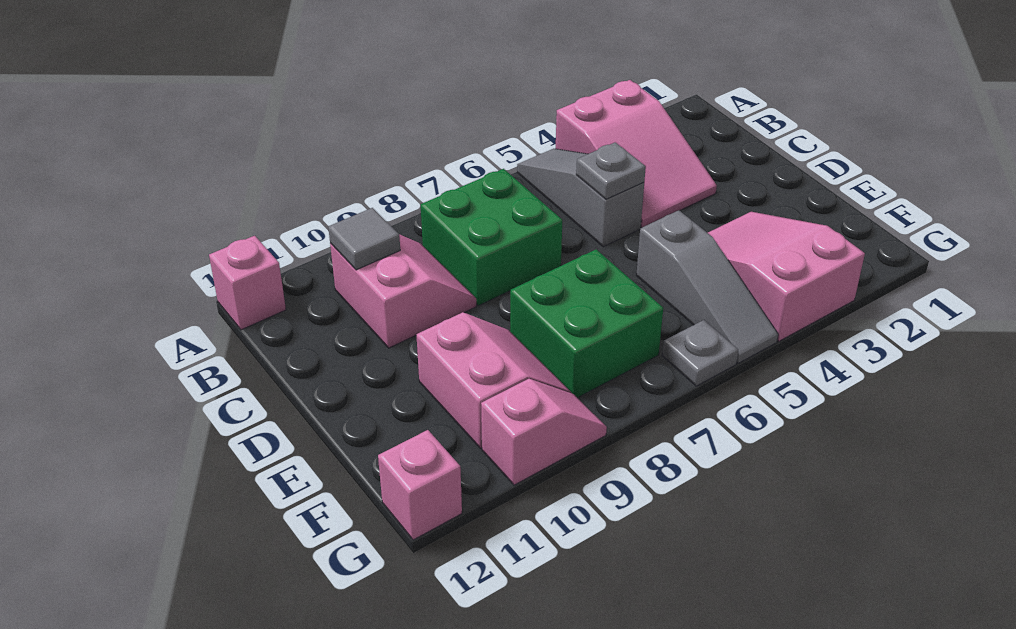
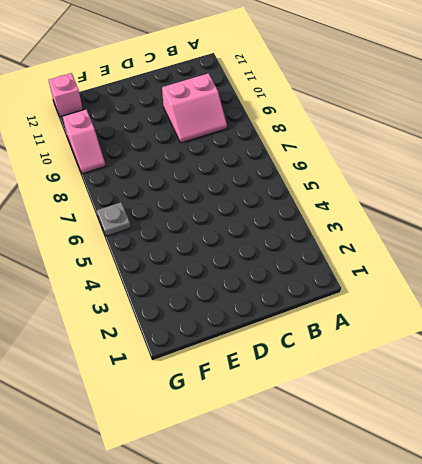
none -> pink slope A3:C4 level 1 top A
none -> grey slope A5:C5 level 1 top C
none -> pink brick A12 level 1

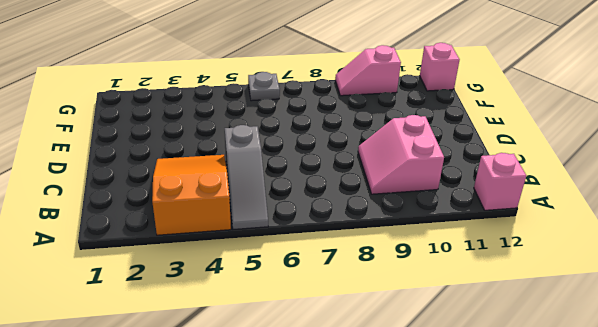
orange slope A3:C4 level 1 top A -> pink slope A3:C4 level 1 top A
none -> green brick B7:C8 level 1
none -> pink slope E3:G4 level 1 top G
none -> grey slope E5:G5 level 1 top E

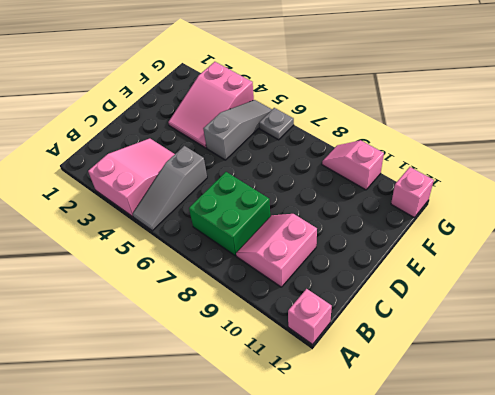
none -> green brick E7:F8 level 1
none -> pink slope E9:F10 level 1 top 10
none -> grey tile B10 level 2

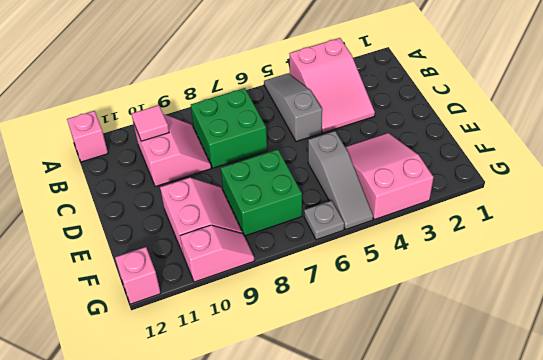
pink tile B10 level 2 -> grey tile B10 level 2
none -> grey plate C5 level 2

